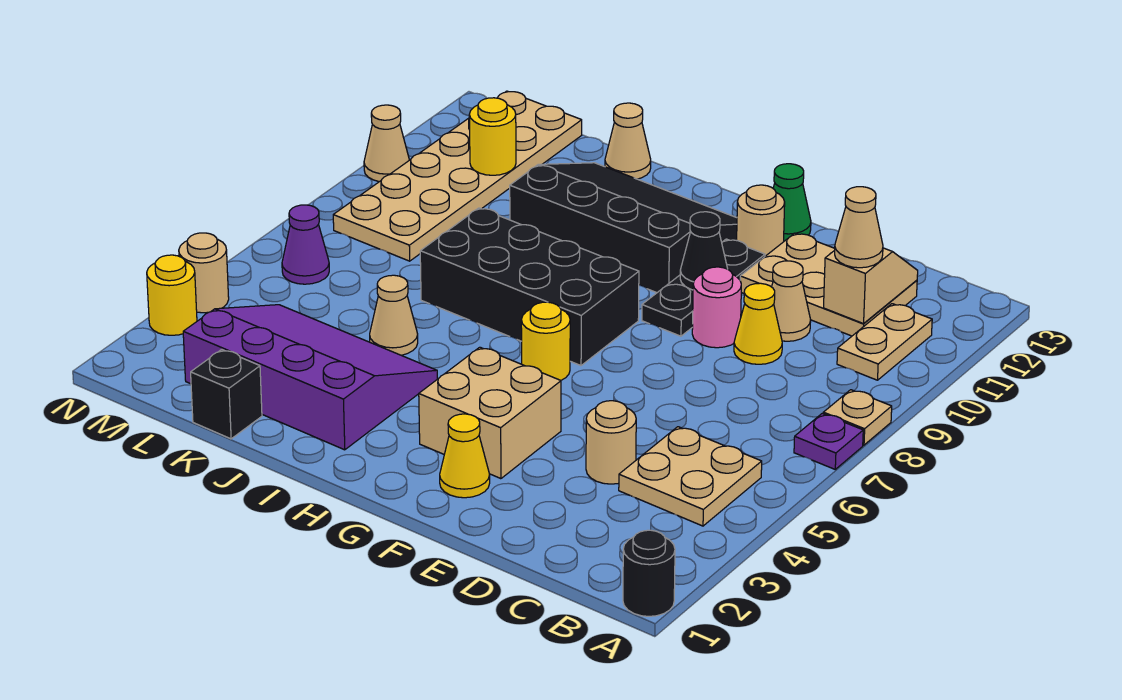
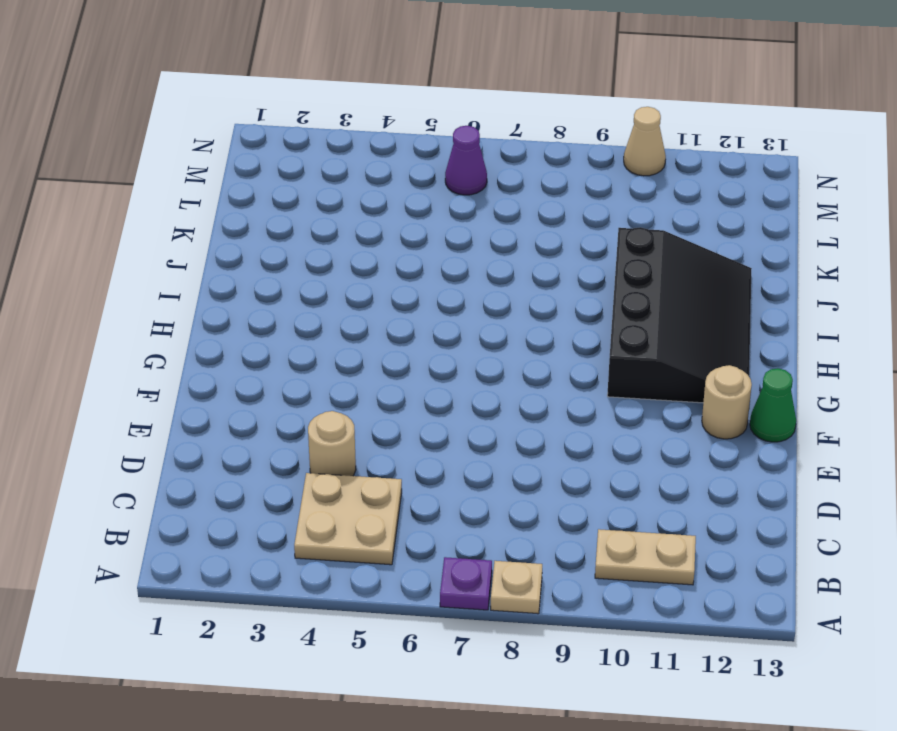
none -> black round brick A1 level 1
none -> tan plate C11:E12 level 1
none -> yellow cone D9 level 1
none -> tan cone D10 level 1

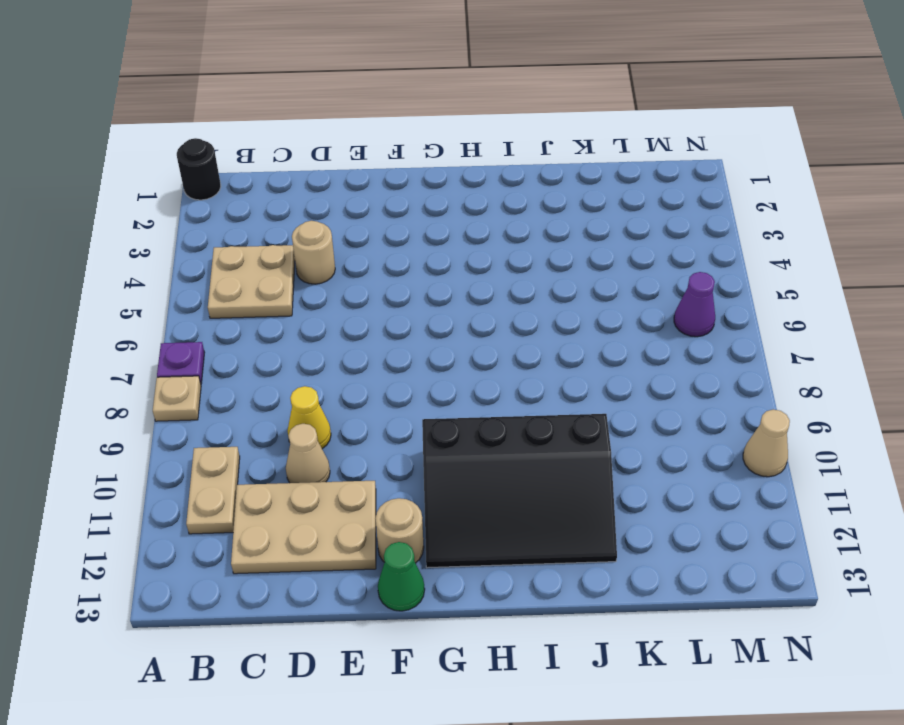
none -> pink round brick E9 level 1
none -> yellow cone F2 level 1
none -> tan brick F3:G4 level 1
none -> black plate F9:F11 level 1

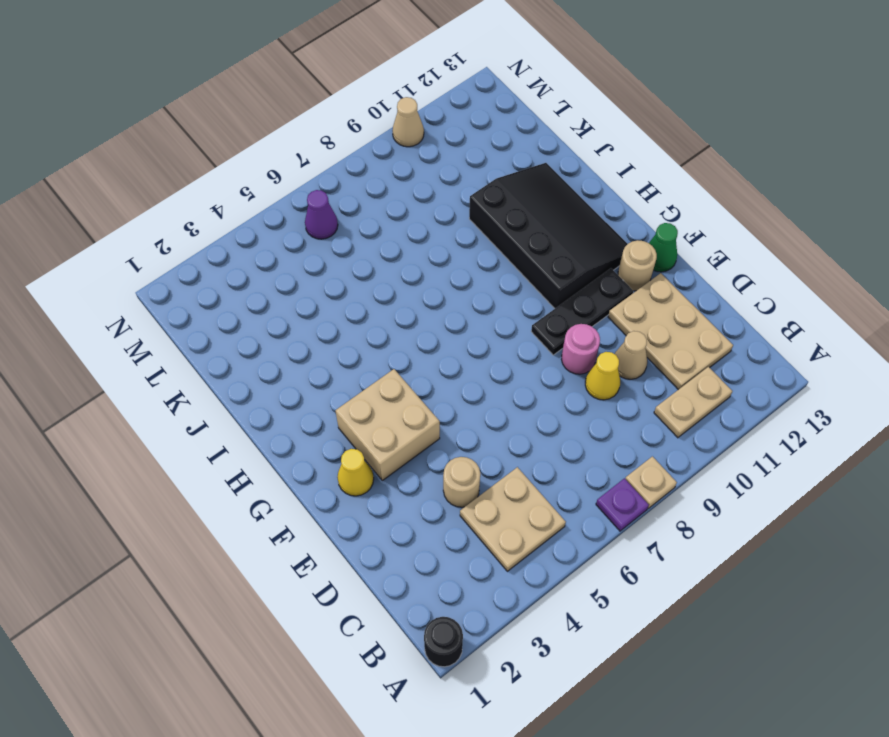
none -> yellow round brick G6 level 1
none -> black brick G7:J8 level 1
none -> purple slope I2:L4 level 1 top 2
none -> tan cone J5 level 1

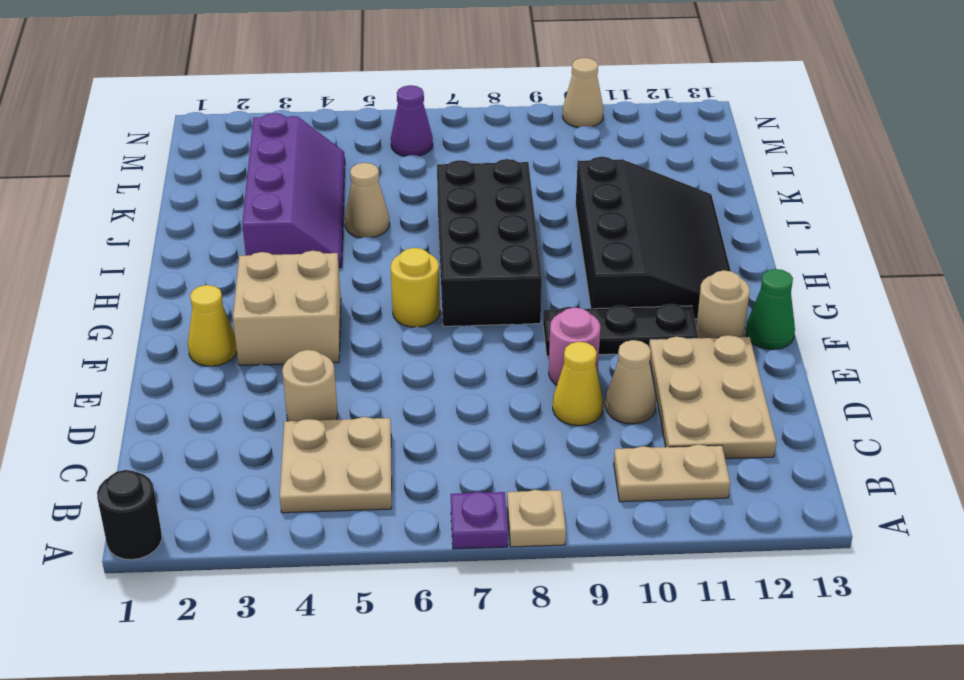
purple slope I3:L4 level 1 top 3 -> purple slope I2:L4 level 1 top 2
none -> tan cone J13 level 1
none -> black brick K1 level 1
none -> tan plate L8:M13 level 1
none -> yellow round brick N3 level 1

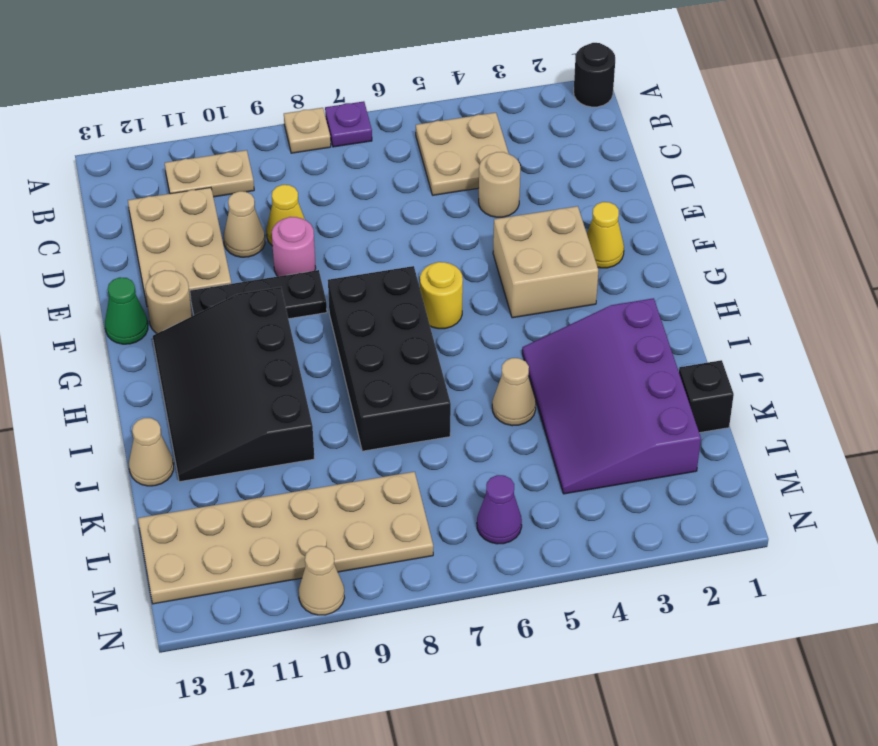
none -> yellow round brick N3 level 1
none -> tan round brick N4 level 1
none -> tan slope C11:C12 level 2 top 11
none -> black cone F10 level 2

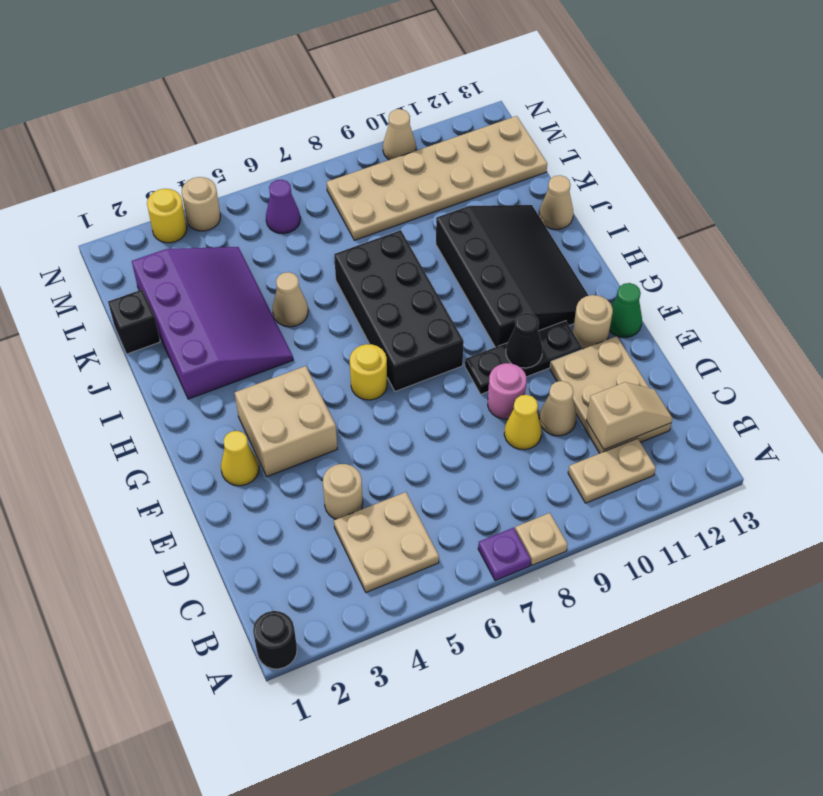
none -> yellow round brick L11 level 2
none -> tan cone C11 level 3

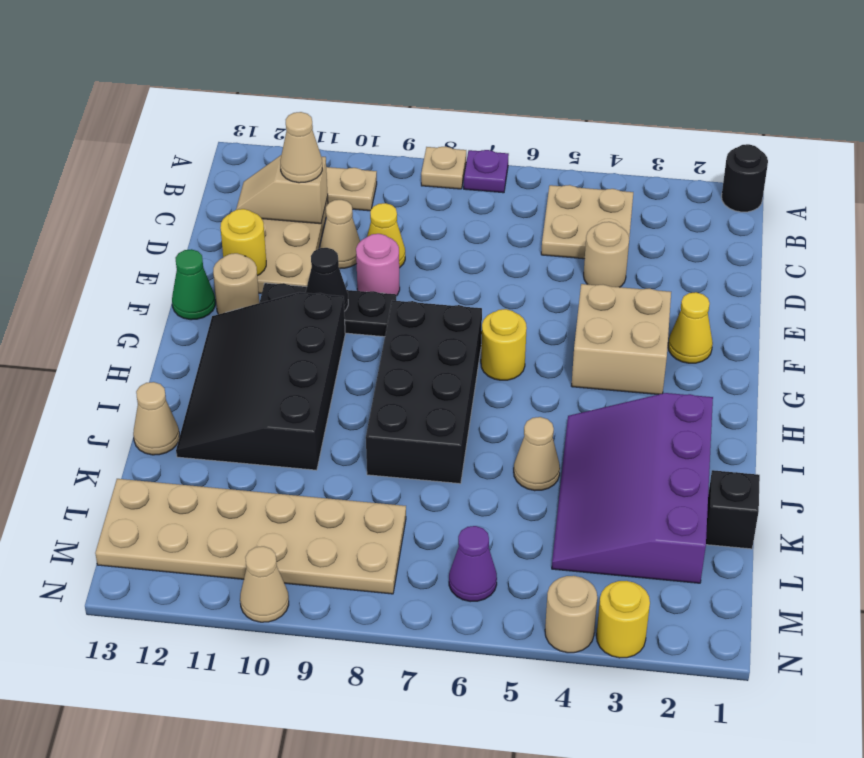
yellow round brick E12 level 2 -> yellow round brick L11 level 2

